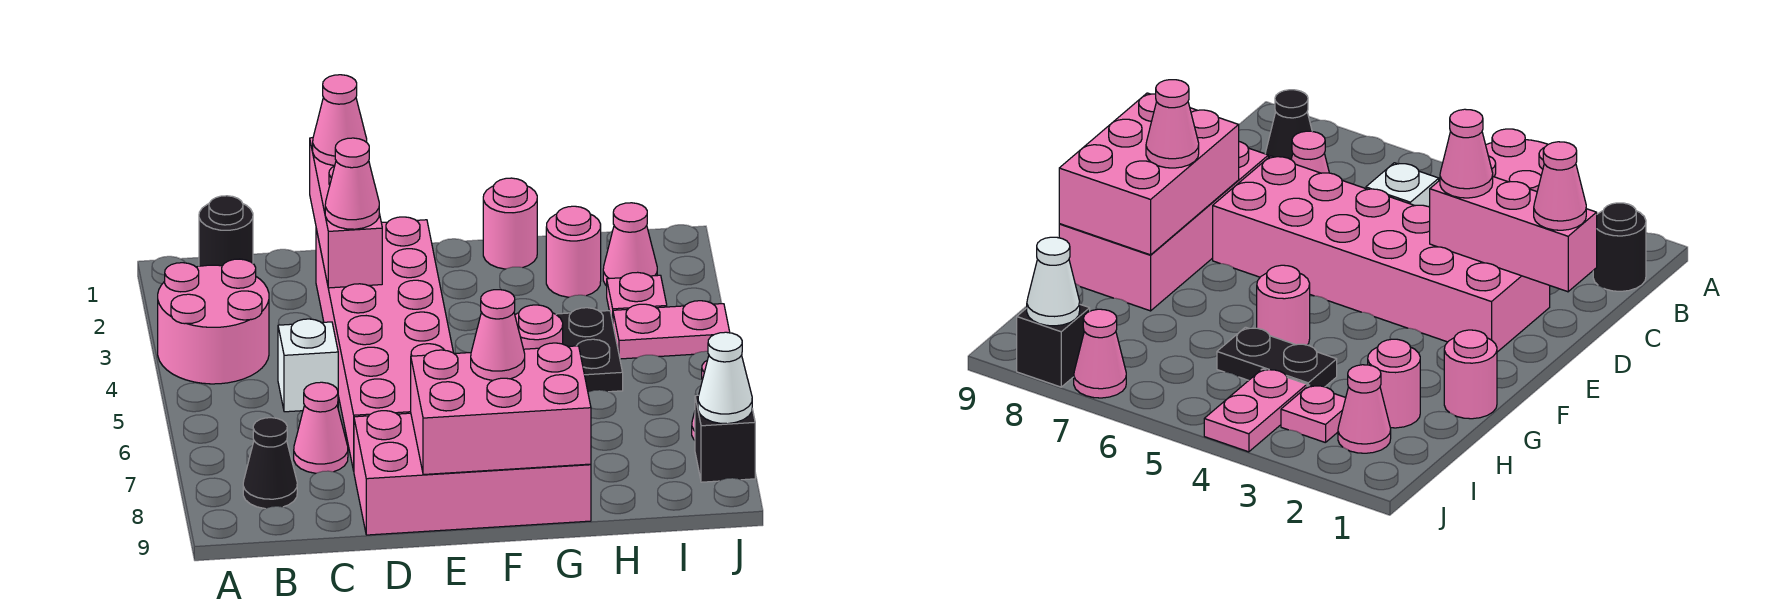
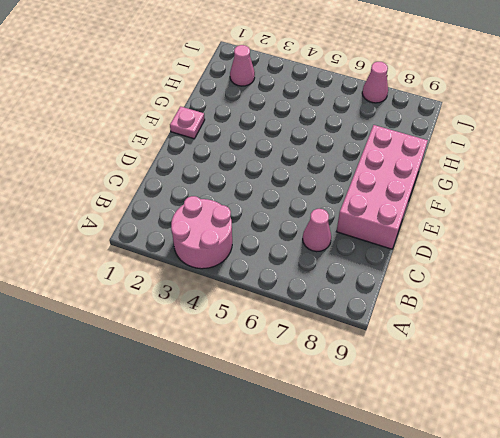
pink plate F1 level 1 -> pink plate I3 level 1
none -> black round brick B1 level 1
none -> black cone B8 level 1
none -> white brick C5 level 1

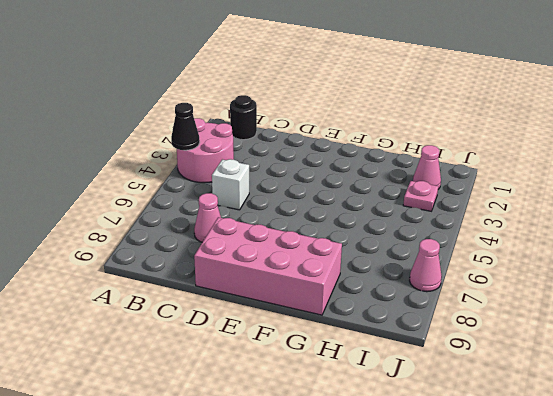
black cone A4 level 2 -> black cone B8 level 1
none -> pink brick D2:E7 level 1
none -> pink round brick G1 level 1
none -> pink round brick G5 level 1

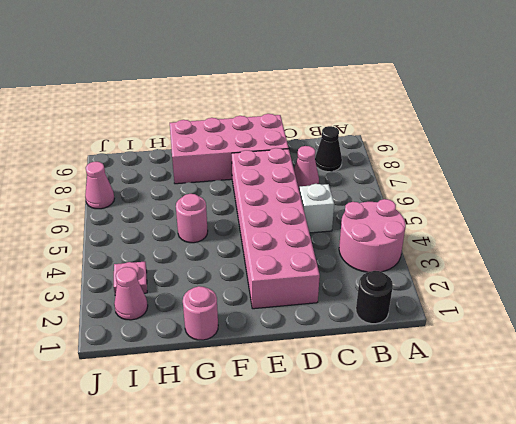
none -> pink round brick H2 level 1
none -> black plate H4:H5 level 1
none -> pink plate I4:J4 level 1

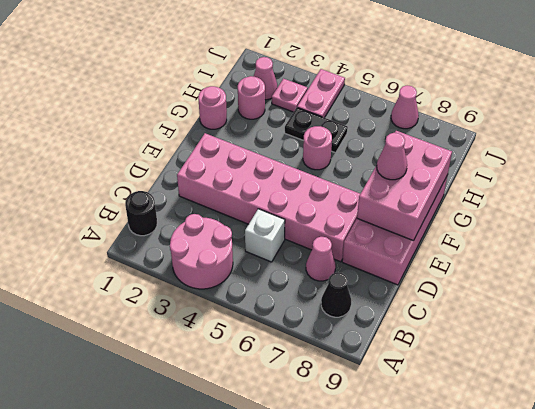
none -> black brick J8 level 1
none -> pink brick D1:D3 level 2
none -> white cone J8 level 2

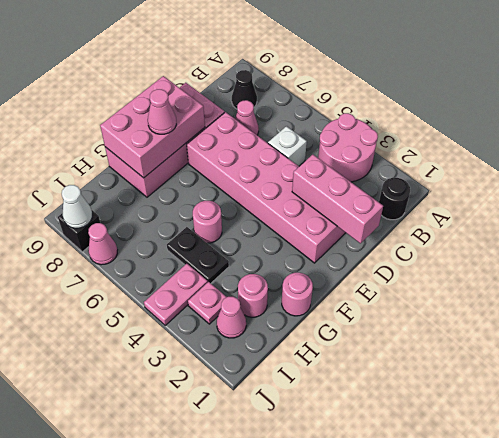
none -> pink cone D1 level 3
none -> pink cone D3 level 3

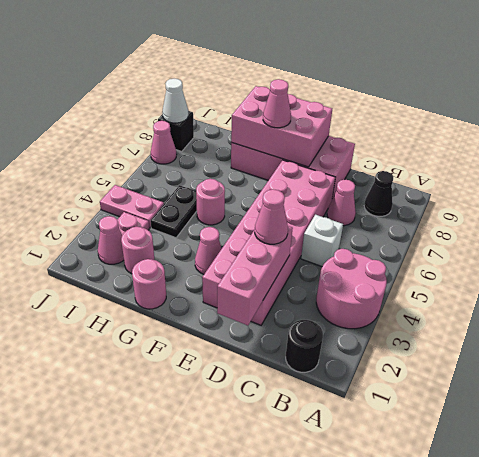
pink cone F3 level 1 -> pink cone D1 level 3

